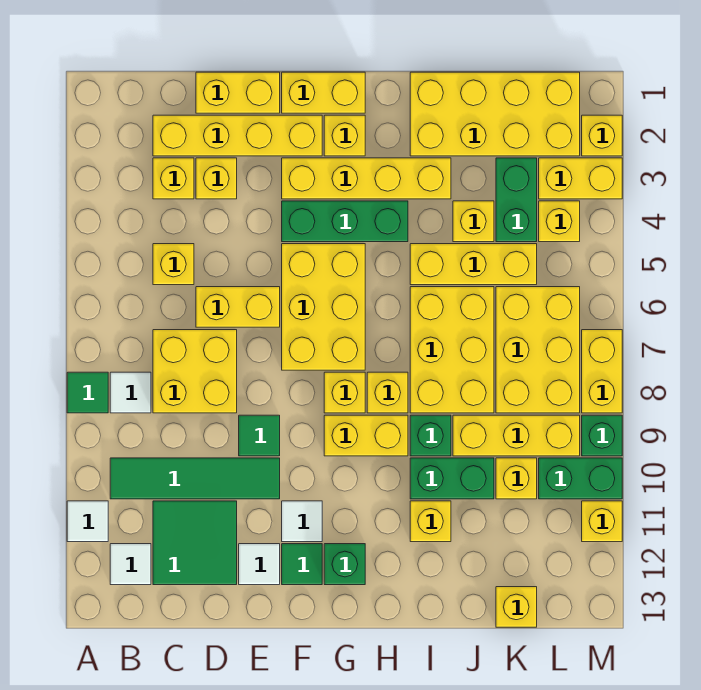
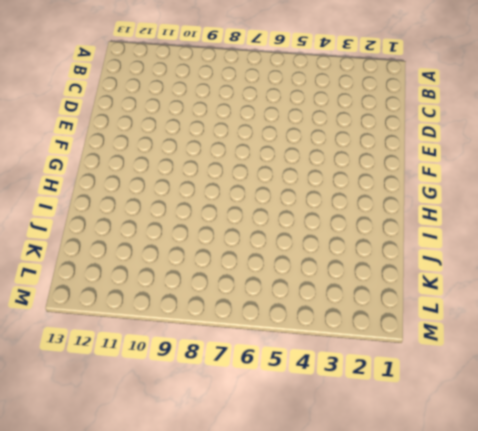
none -> green tile A8 level 1
none -> white tile A11 level 1
none -> white tile B8 level 1
none -> green tile B10:E10 level 1

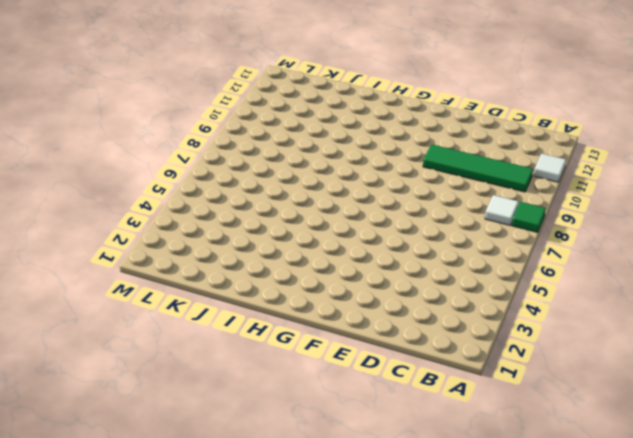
none -> white tile B12 level 1
none -> yellow brick C2:F2 level 1
none -> yellow brick C3 level 1
none -> yellow brick C5 level 1

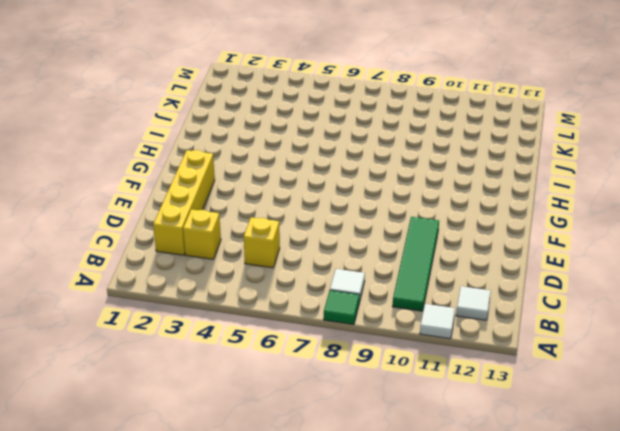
none -> yellow brick C7:D8 level 1
none -> green tile C11:D12 level 1
none -> yellow brick D1:E1 level 1
none -> yellow brick D3 level 1

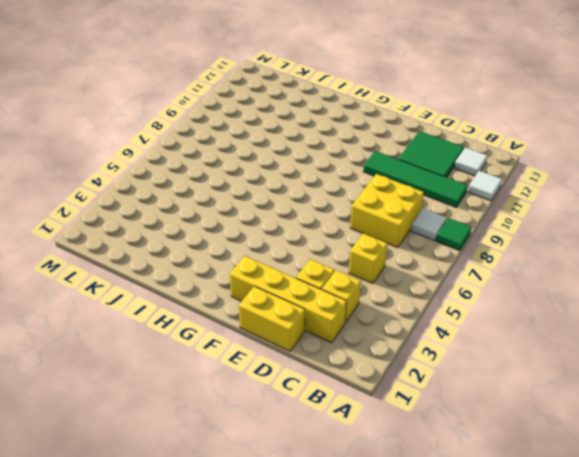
none -> yellow brick D6:E6 level 1
none -> green tile E9 level 1
none -> white tile E12 level 1
none -> yellow brick F1:G1 level 1

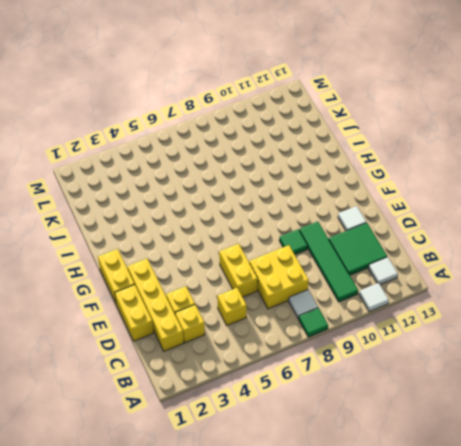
none -> yellow brick F3:I3 level 1
none -> green brick F4:H4 level 1
none -> yellow brick F5:G7 level 1
none -> white tile F11 level 1

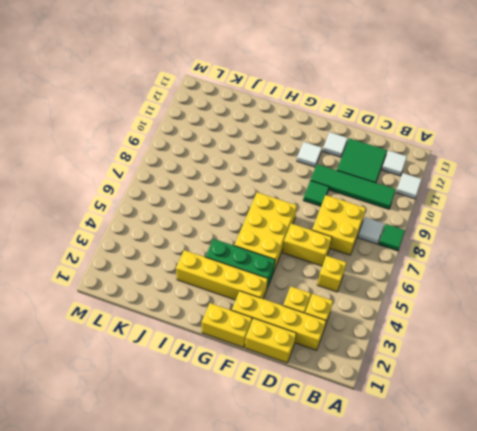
none -> green tile F12 level 1
none -> yellow brick G2 level 1
none -> yellow brick G8 level 1
none -> yellow brick G9:H9 level 1

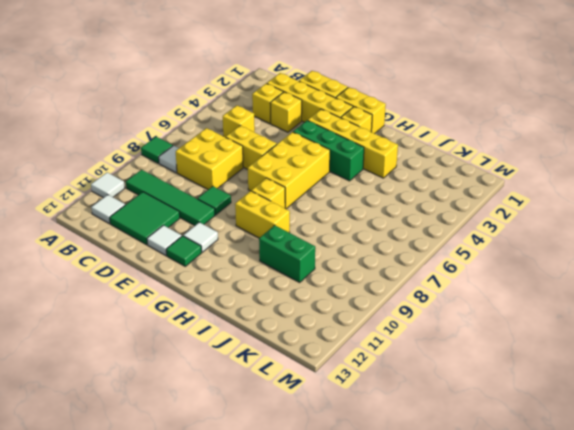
none -> green brick G12 level 1
none -> yellow brick H8 level 1
none -> yellow brick I1:L2 level 1
none -> yellow brick I5:K5 level 1

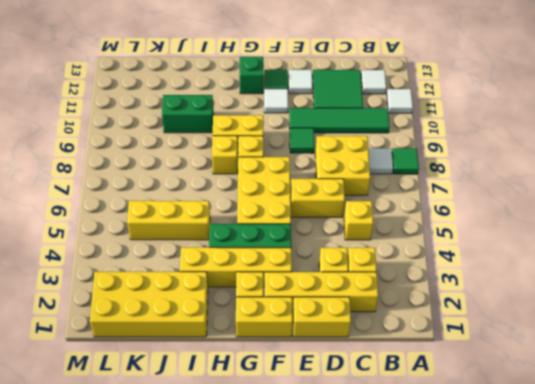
none -> yellow brick I6:J8 level 1
none -> green brick I9 level 1
none -> yellow brick I11 level 1
none -> yellow brick J4 level 1

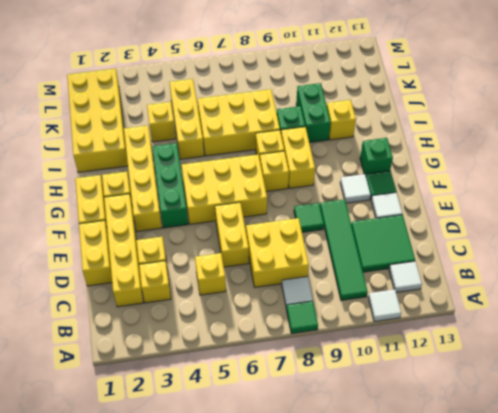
none -> yellow brick J9:L9 level 1
none -> green brick K3:K4 level 1
none -> yellow brick K6:L8 level 1
none -> yellow brick K10 level 1

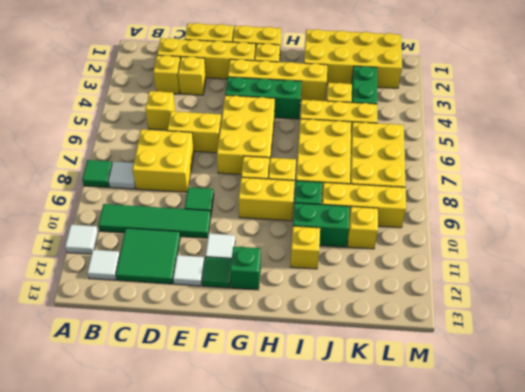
none -> yellow brick K13 level 1
none -> yellow brick L3:M3 level 1
none -> yellow brick L4 level 1
none -> green brick L10:M10 level 1

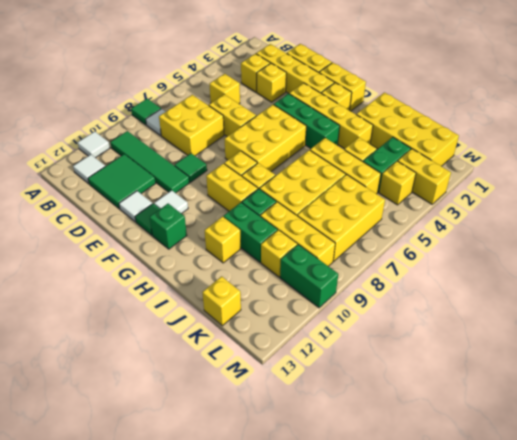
none -> yellow brick M2 level 1
none -> yellow brick M7:M8 level 1
none -> green brick M9 level 1
none -> yellow brick M11 level 1

